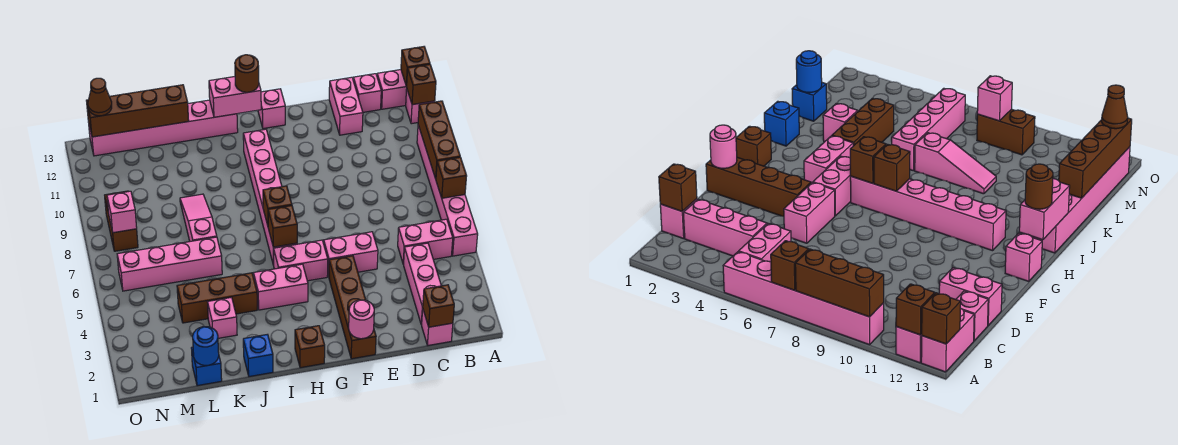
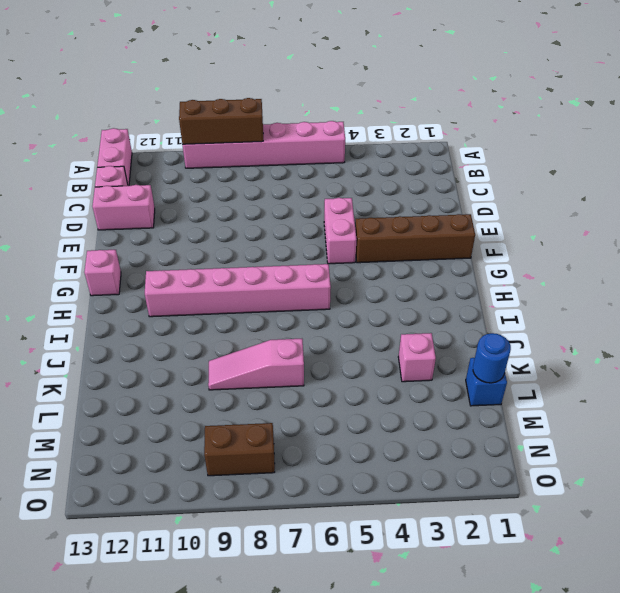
none -> pink brick A12 level 1
none -> pink brick B5:C5 level 1
none -> pink brick C1 level 1
none -> pink brick C2:C4 level 1

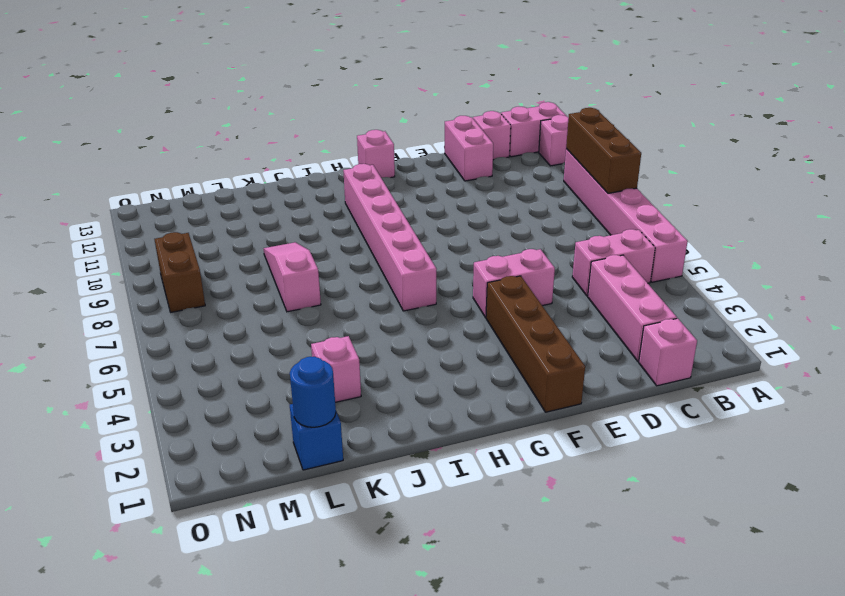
none -> pink brick G5:H5 level 1
none -> brown brick H1 level 1
none -> pink brick H4:I4 level 1
none -> pink brick I13:N13 level 1

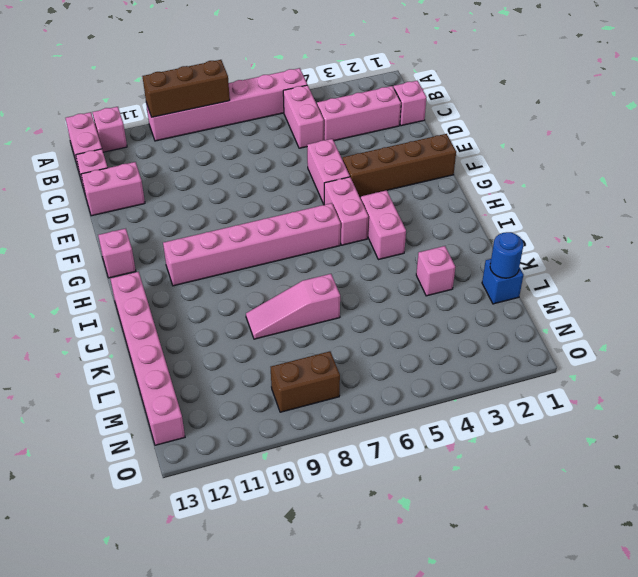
none -> brown brick H1 level 1
none -> blue brick J1 level 1
none -> brown brick J4:L4 level 1
none -> pink brick K6:N6 level 1

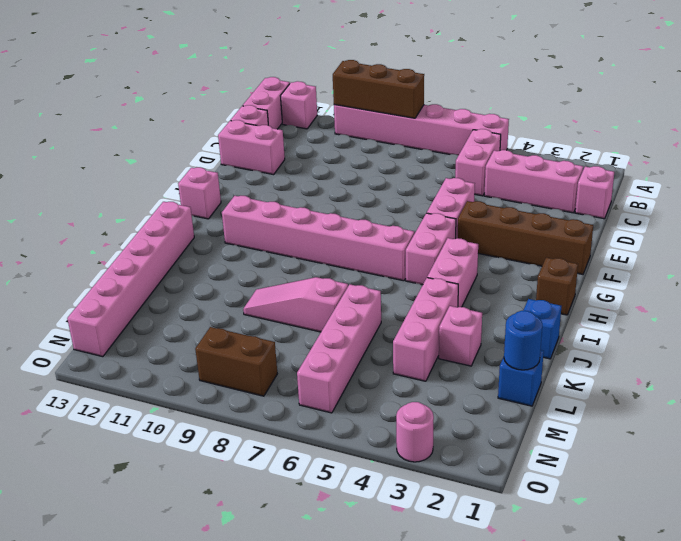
pink brick J4:L4 level 1 -> brown brick J4:L4 level 1
pink round brick O3 level 1 -> pink round brick F1 level 2
none -> brown brick A7 level 2
none -> brown brick A12 level 2
none -> brown brick A13 level 2
none -> brown brick C1 level 2

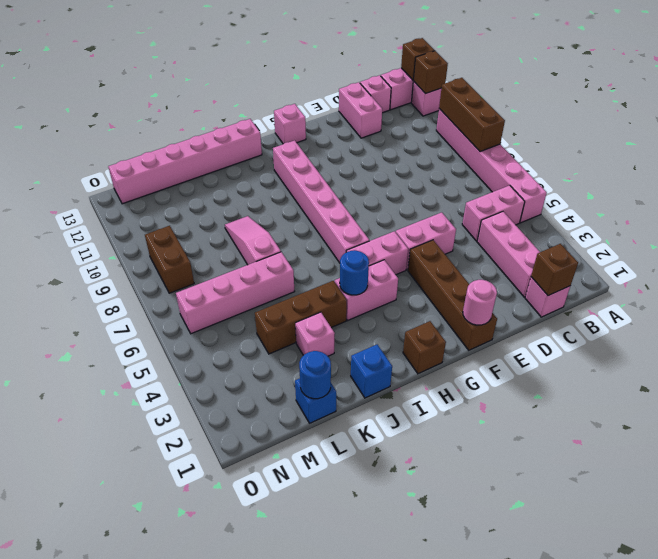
blue round brick I4 level 2 -> none
none -> brown brick A7 level 2
none -> brown brick H6 level 2
none -> brown brick H7 level 2
none -> pink brick H13:I13 level 2

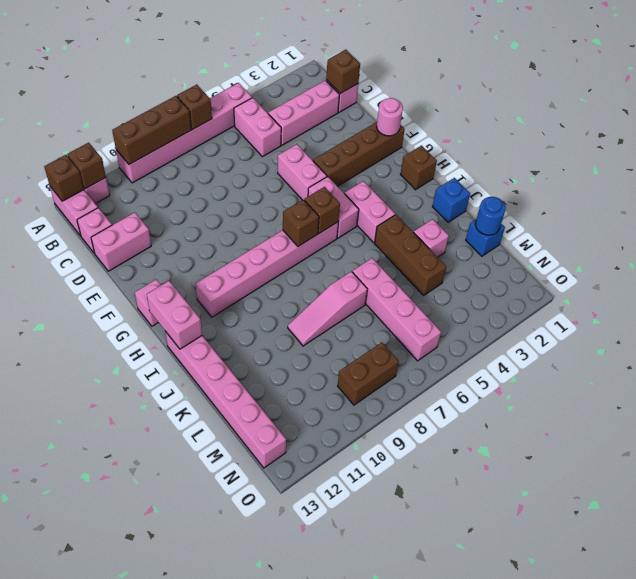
none -> brown brick K13:N13 level 2
none -> pink brick N8 level 2
none -> brown round brick H13 level 3
none -> brown cone N13 level 3

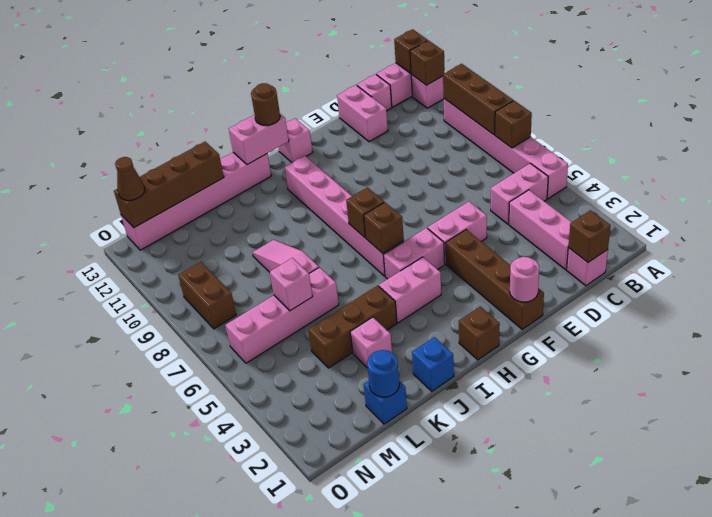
pink brick L6 level 2 -> pink brick N8 level 2

